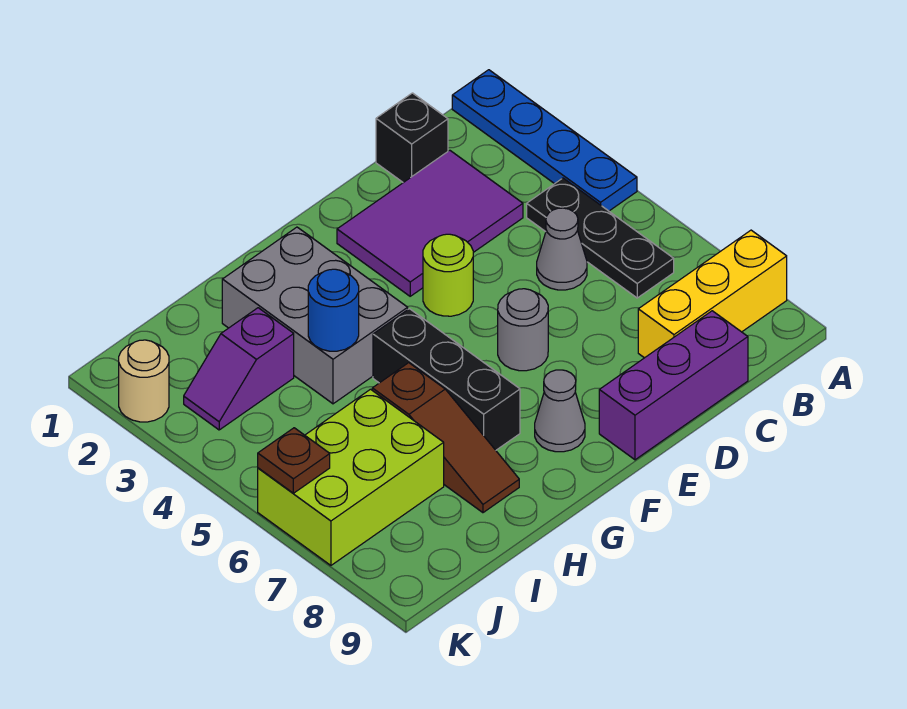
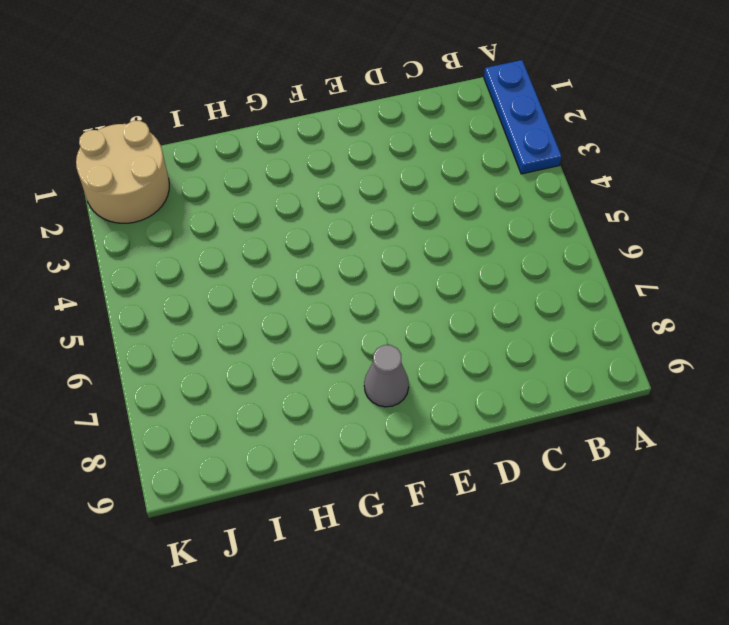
blue plate A1:A3 level 1 -> blue plate A1:A4 level 1
tan round brick J1:K2 level 1 -> tan round brick K2 level 1
none -> yellow brick A8:C8 level 1
none -> black plate B4:B6 level 1
none -> black brick C1 level 1

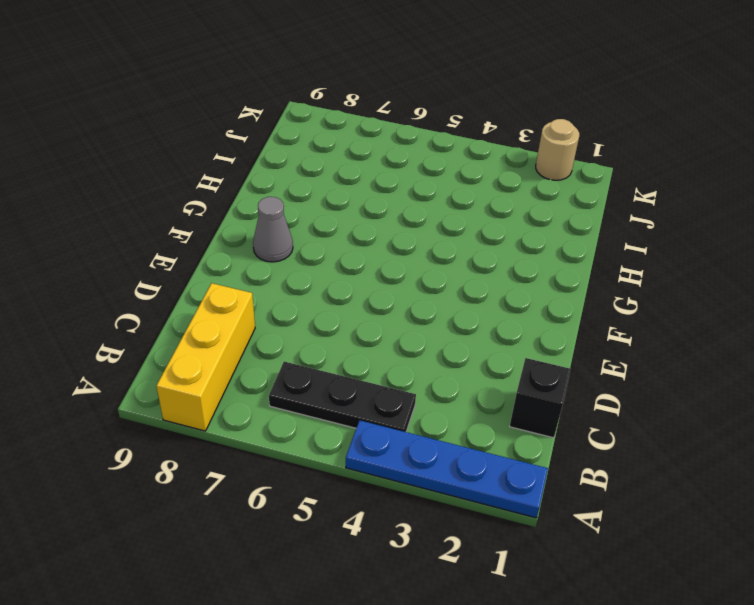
none -> purple tile C2:E3 level 1
none -> grey cone C5 level 1
none -> purple brick C9:E9 level 1

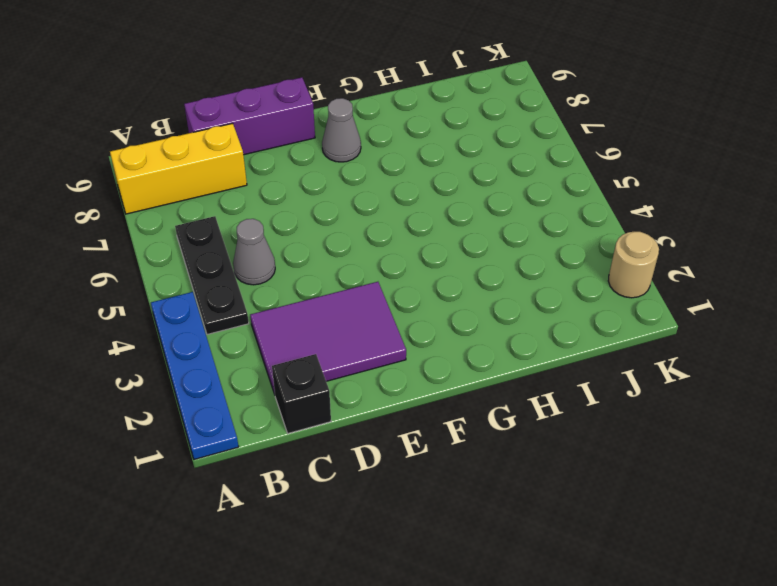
none -> lime round brick E4 level 1
none -> grey round brick E6 level 1
none -> grey brick G2:H4 level 1

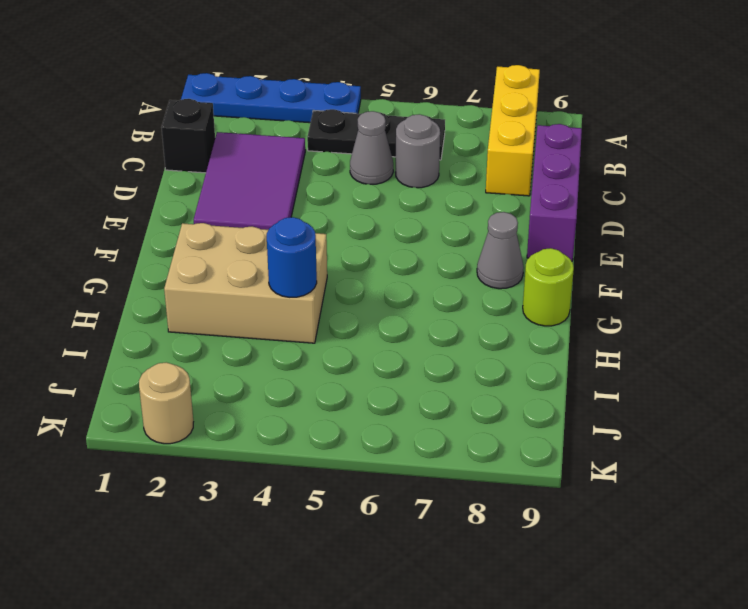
grey round brick C6 level 1 -> grey round brick E6 level 1
tan brick G2:H4 level 1 -> grey brick G2:H4 level 1
lime round brick G9 level 1 -> lime round brick E4 level 1
none -> black brick G5:G7 level 1
none -> brown slope H6:H8 level 1 top 6
none -> purple slope I3:J3 level 1 top I

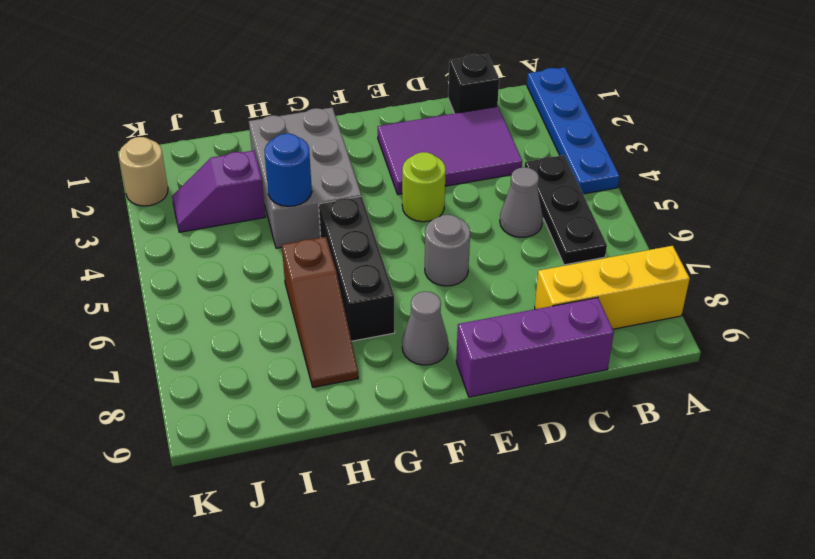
none -> lime brick I6:K7 level 1
none -> brown plate K6 level 2

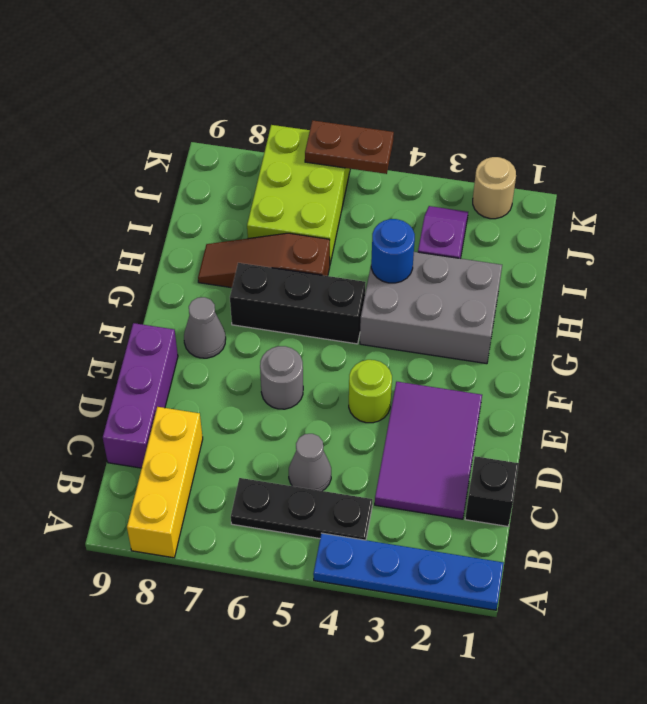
brown plate K5:K6 level 2 -> brown plate K6 level 2

